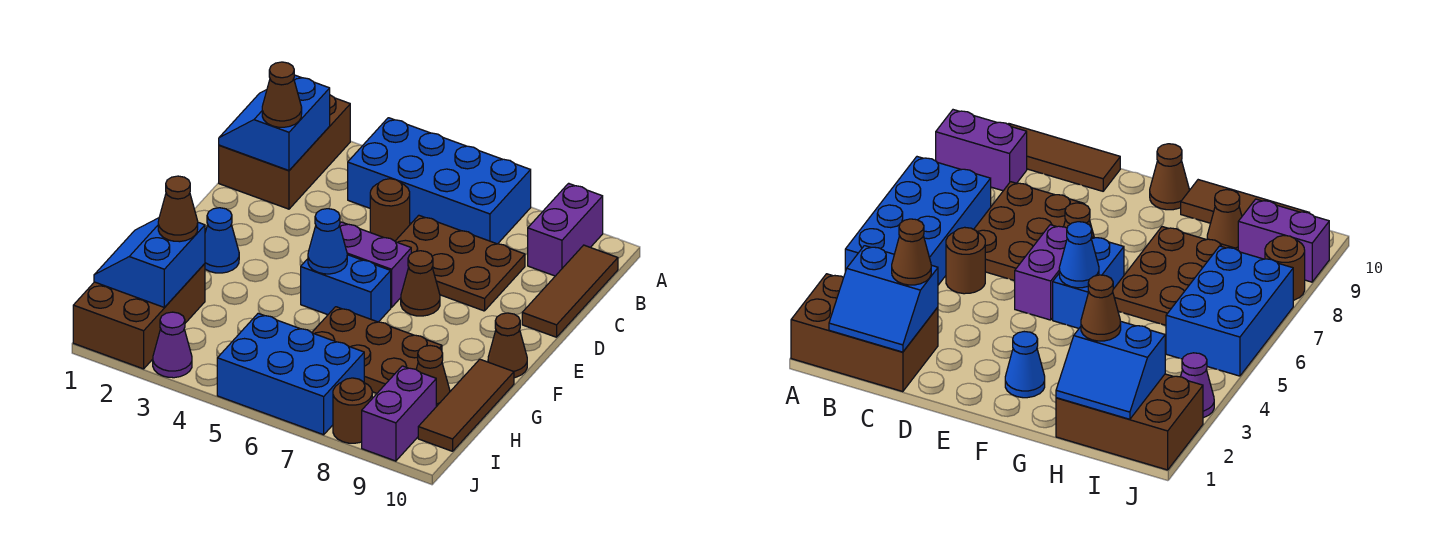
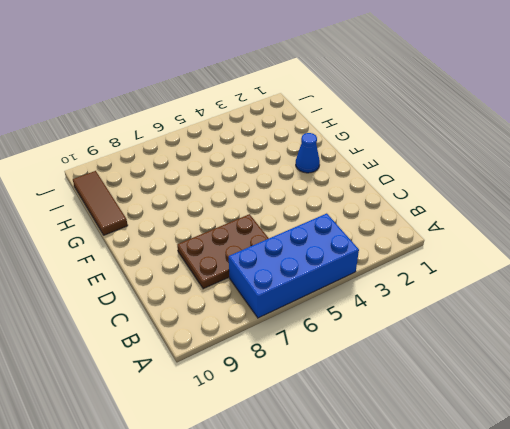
none -> brown brick A1:C2 level 1
none -> purple brick A9:B9 level 1
none -> brown tile B10:D10 level 1

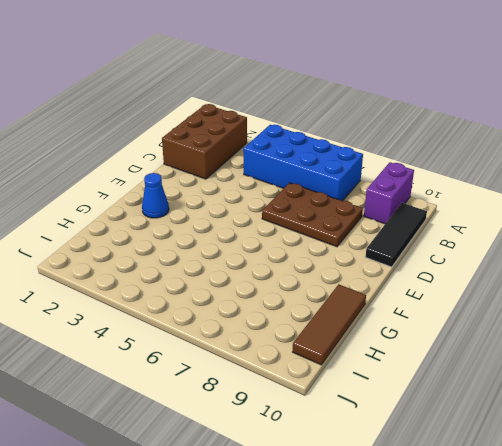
black tile B10:D10 level 1 -> brown tile B10:D10 level 1
none -> brown round brick C5 level 1
none -> purple brick E5:E6 level 1
none -> brown cone E7 level 1

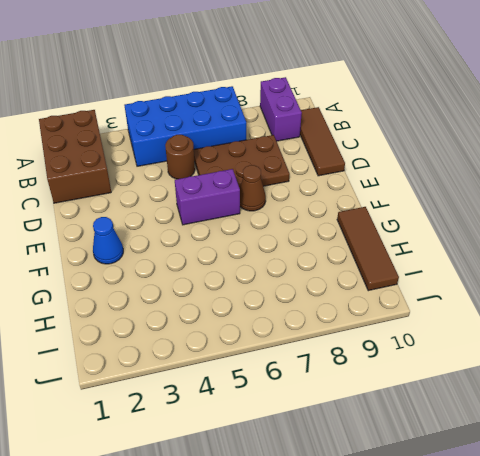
none -> blue brick F5:F6 level 1
none -> brown cone F10 level 1
none -> brown plate G6:H8 level 1

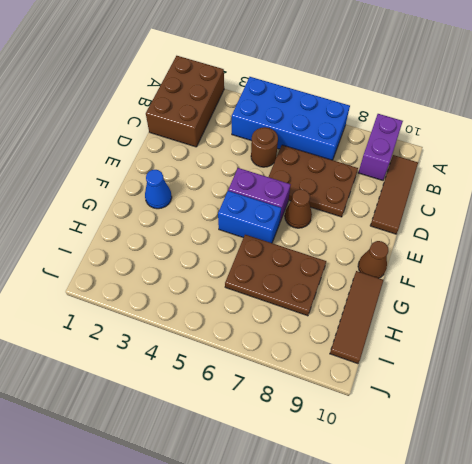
none -> brown brick H1:J2 level 1
none -> brown cone H9 level 1
none -> blue brick I5:J7 level 1

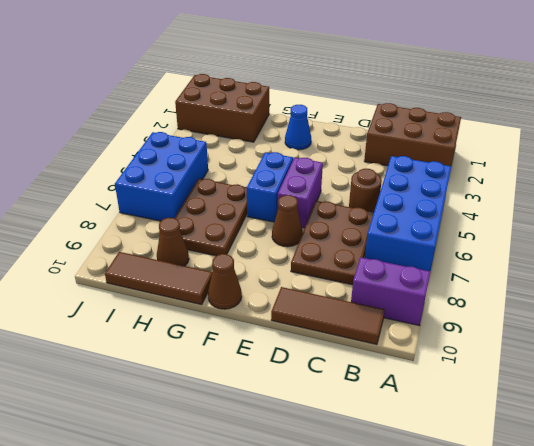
none -> purple brick I9:J9 level 1
none -> purple cone J3 level 1
none -> brown round brick J8 level 1

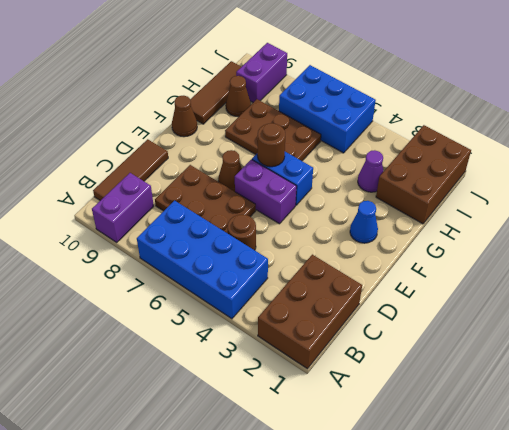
brown round brick F6 level 2 -> brown round brick J8 level 1
purple cone H3 level 1 -> purple cone J3 level 1
none -> blue slope B1:C2 level 2 top 2
none -> blue cone F5 level 2
none -> blue slope H1:I2 level 2 top 2

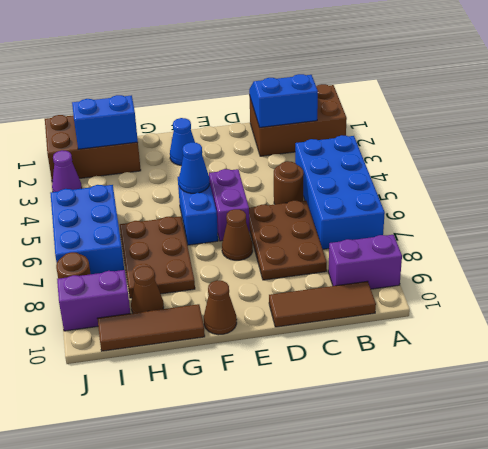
none -> brown cone C2 level 3
none -> brown cone H2 level 3

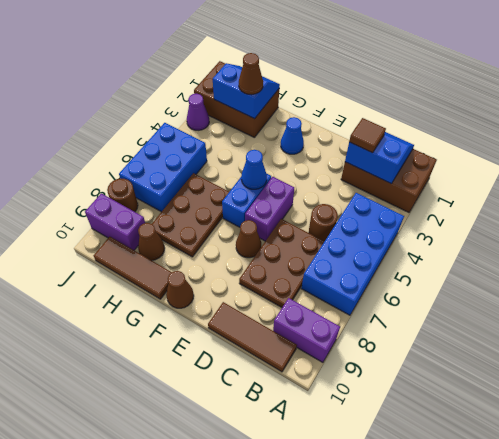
brown tile C2 level 3 -> brown cone C2 level 3

